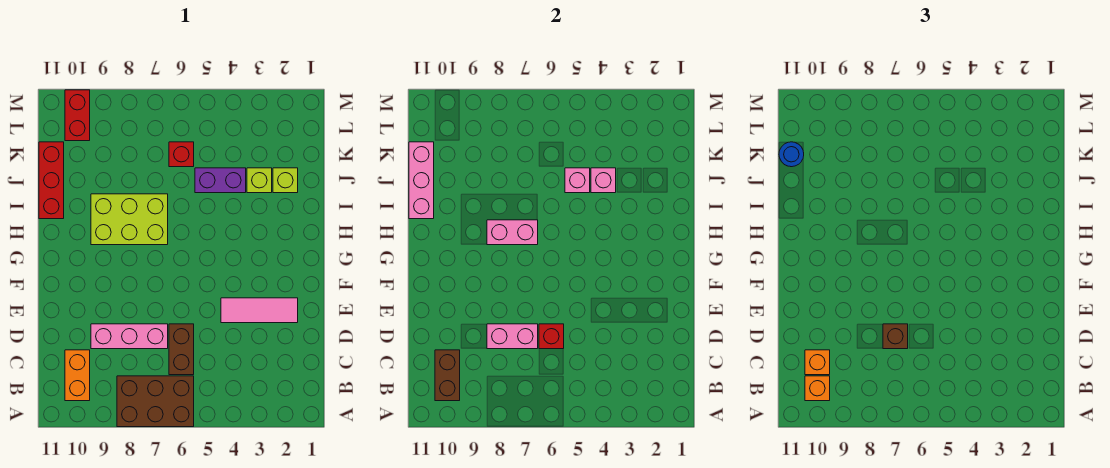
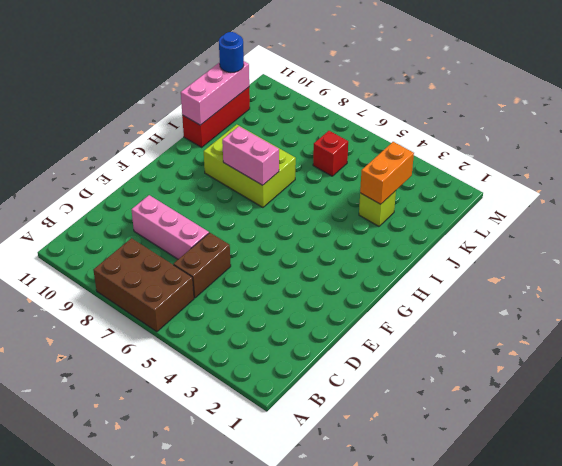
orange brick J3:K3 level 2 -> orange brick B10:C10 level 1
none -> pink tile E2:E4 level 1
none -> lime brick J2 level 1
none -> purple brick J4:J5 level 1

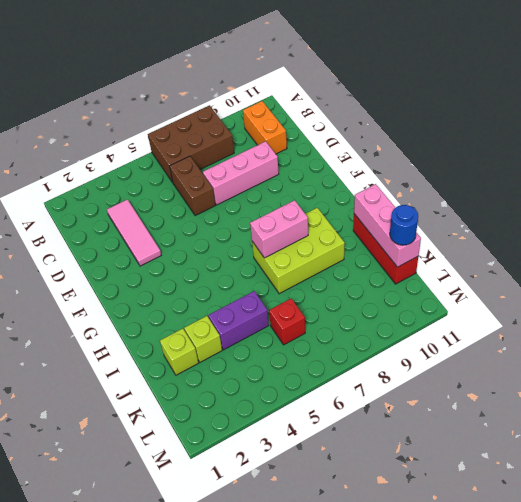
pink tile C3:E3 level 1 -> pink tile E2:E4 level 1
none -> red brick L10:M10 level 1
none -> brown brick B10:C10 level 2
none -> red brick D6 level 2

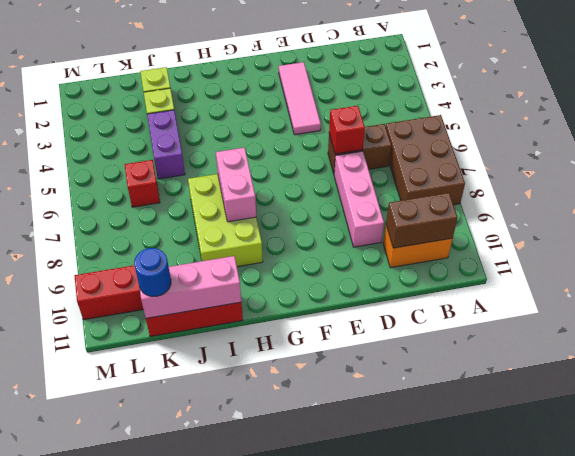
none -> pink brick D7:D8 level 2
none -> pink brick J4 level 2
none -> pink brick J5 level 2

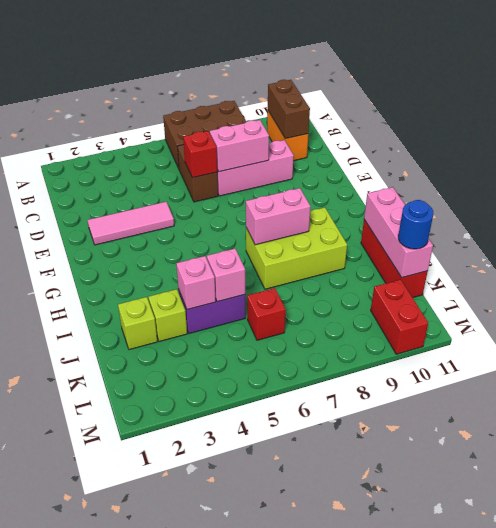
none -> orange brick B10 level 3
none -> orange brick C10 level 3
none -> brown brick D7 level 3

